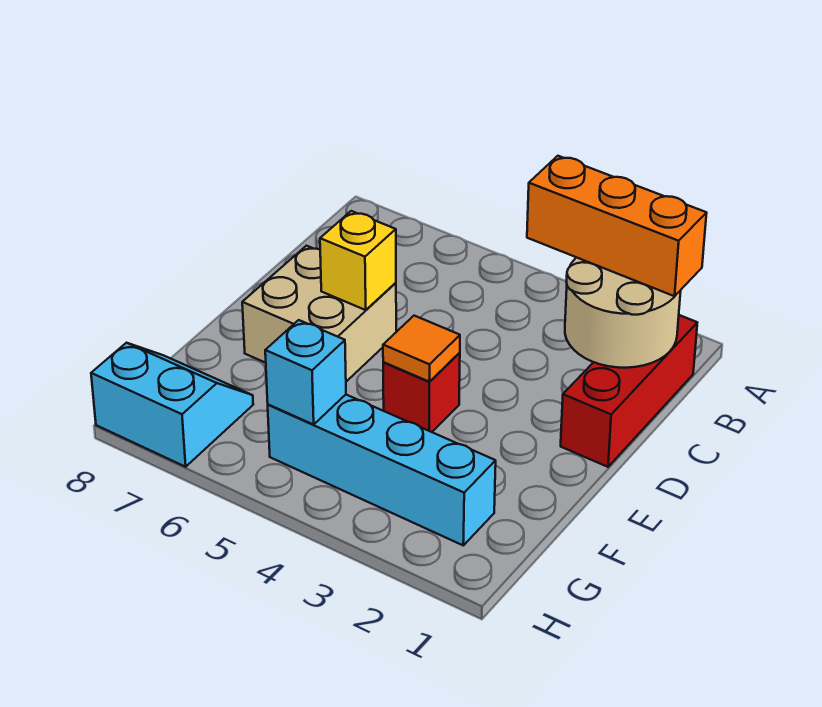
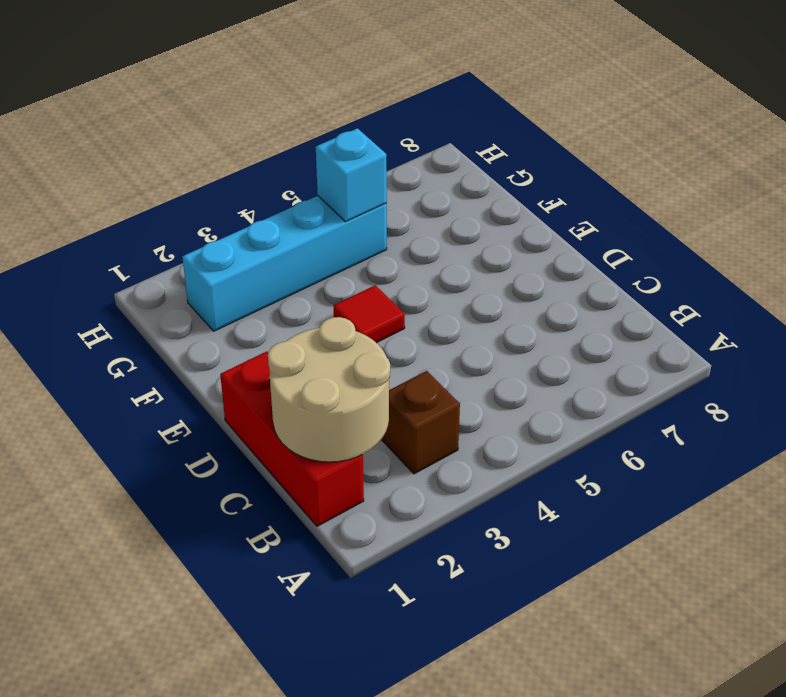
brown brick B3 level 1 -> none
red tile E4 level 1 -> red brick E4 level 1
none -> tan brick D6:E7 level 1
none -> cyan slope G7:H8 level 1 top H

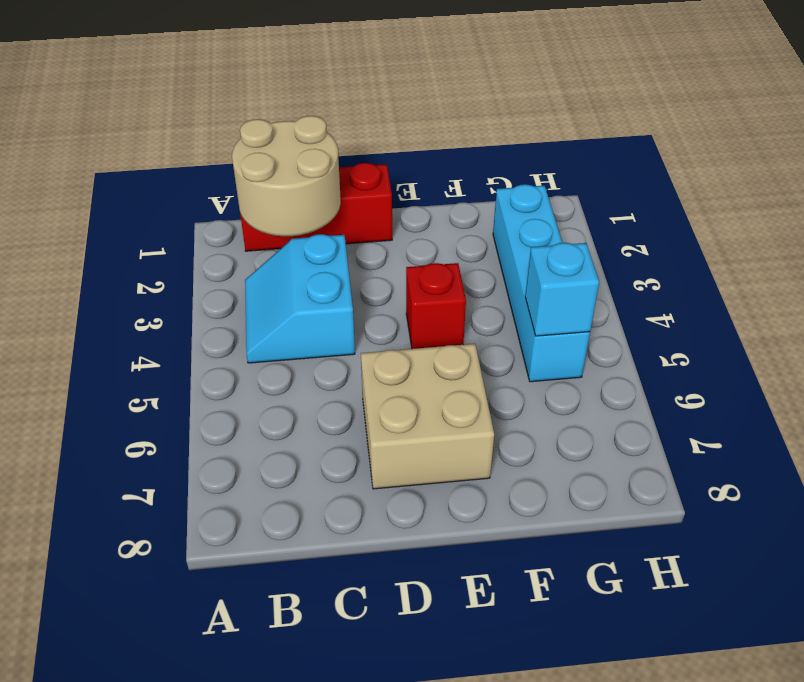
cyan slope B3:C4 level 1 top C -> cyan slope G7:H8 level 1 top H
none -> yellow brick D6 level 2
none -> orange tile E4 level 2

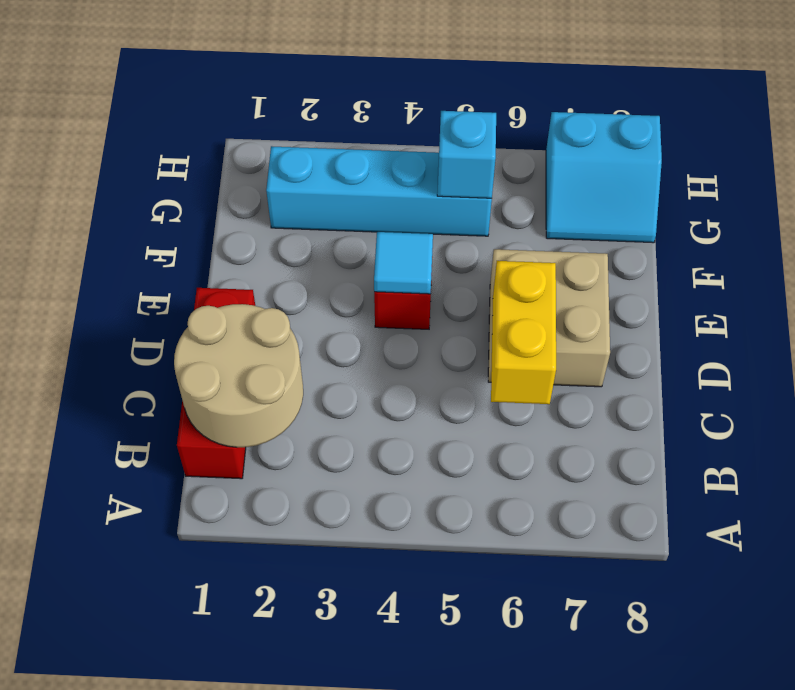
yellow brick C6:D6 level 2 -> yellow brick D6 level 2
cyan tile E4 level 2 -> orange tile E4 level 2
none -> orange brick B1:B3 level 3

